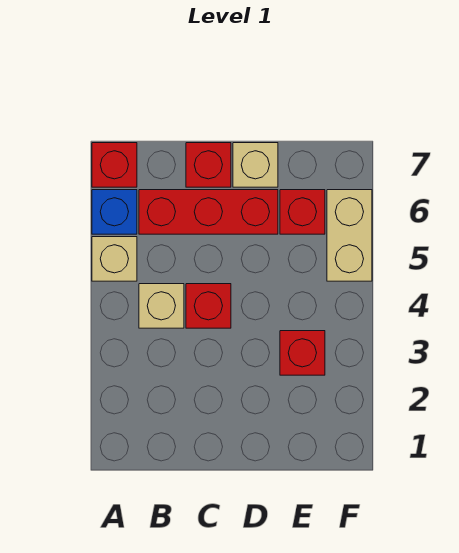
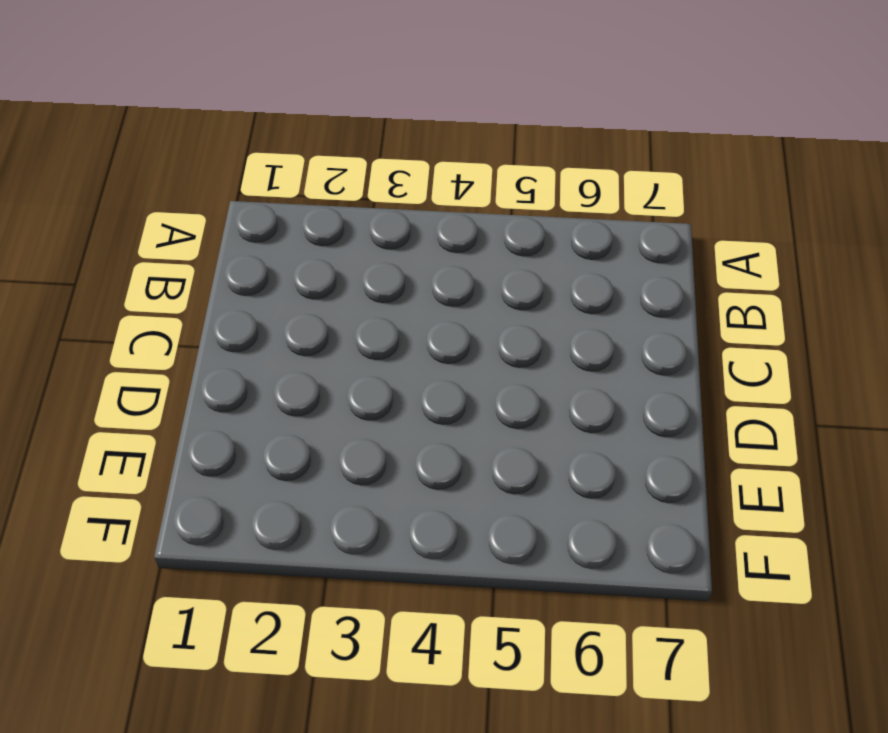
none -> tan brick A5 level 1
none -> blue brick A6 level 1

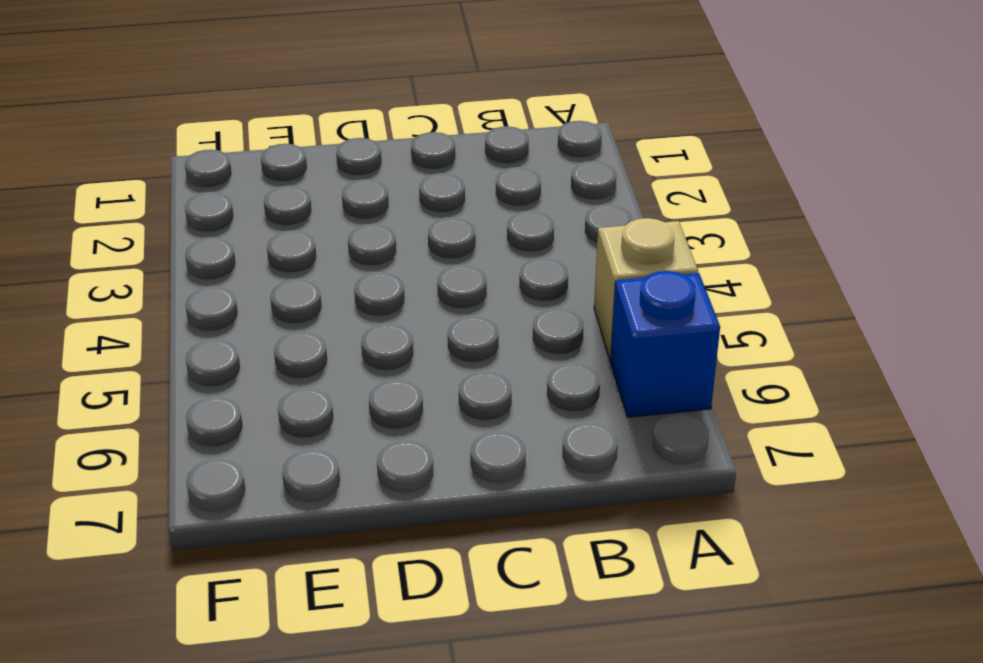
none -> red brick A7 level 1
none -> tan brick B4 level 1

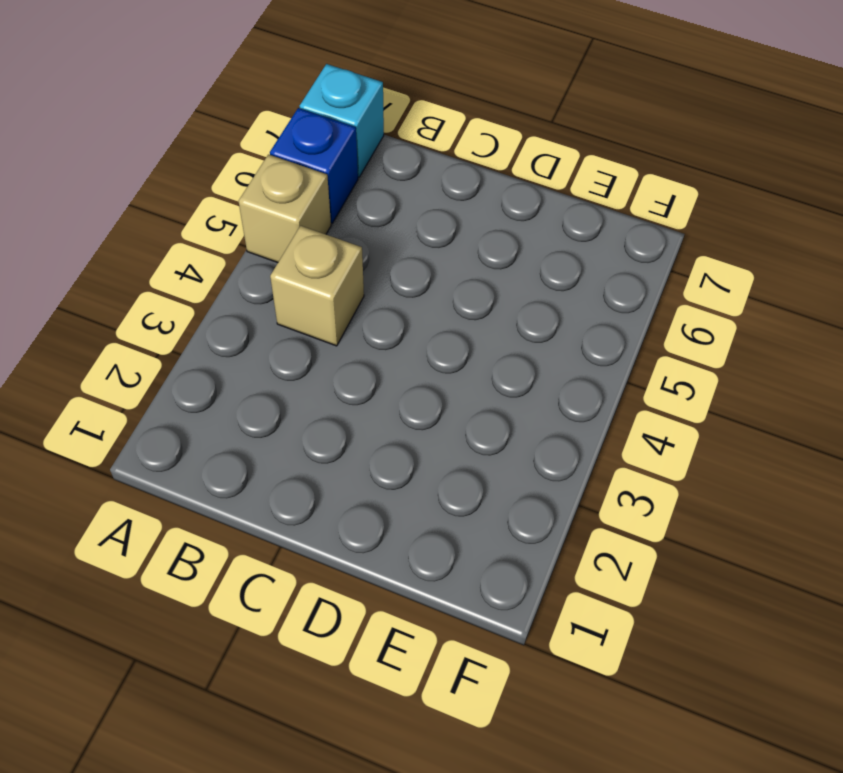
cyan brick A7 level 1 -> red brick A7 level 1
none -> red brick B6:D6 level 1
none -> red brick C4 level 1

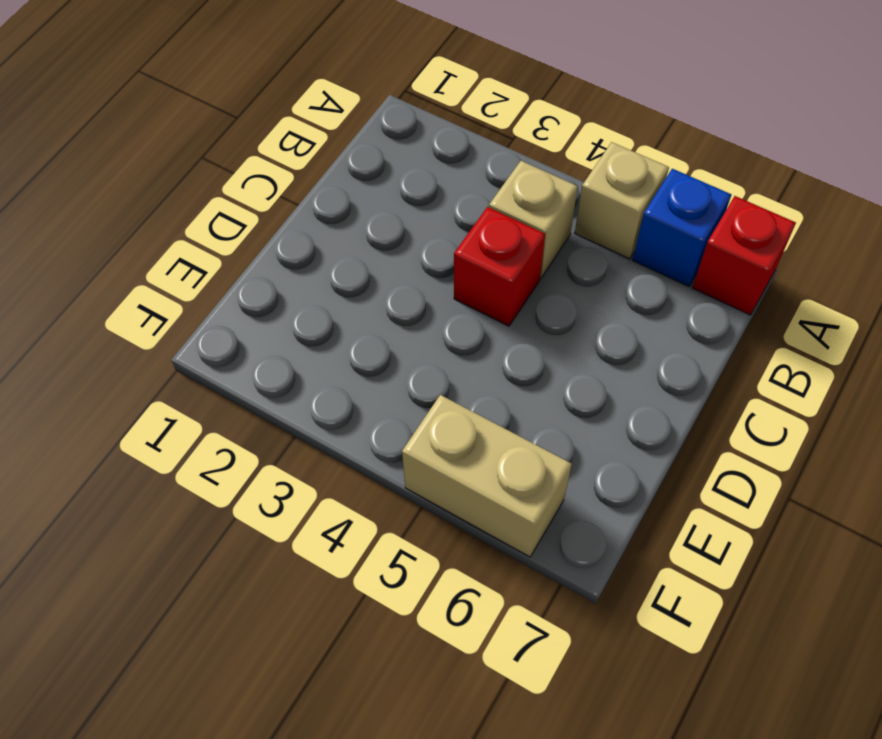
none -> red brick B6:D6 level 1
none -> red brick C7 level 1

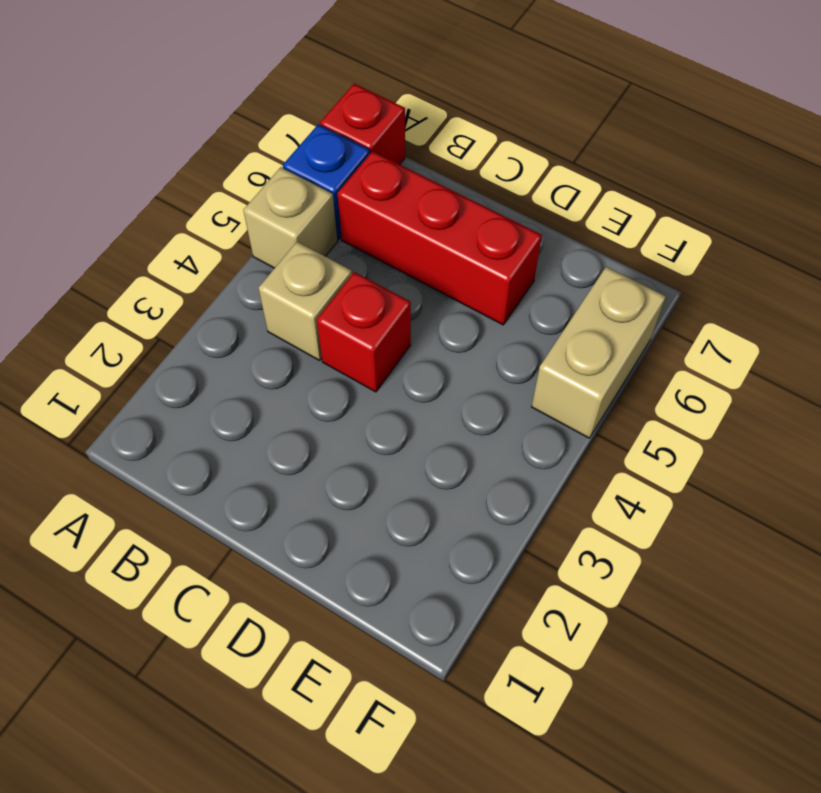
none -> red brick C7 level 1
none -> tan brick D7 level 1

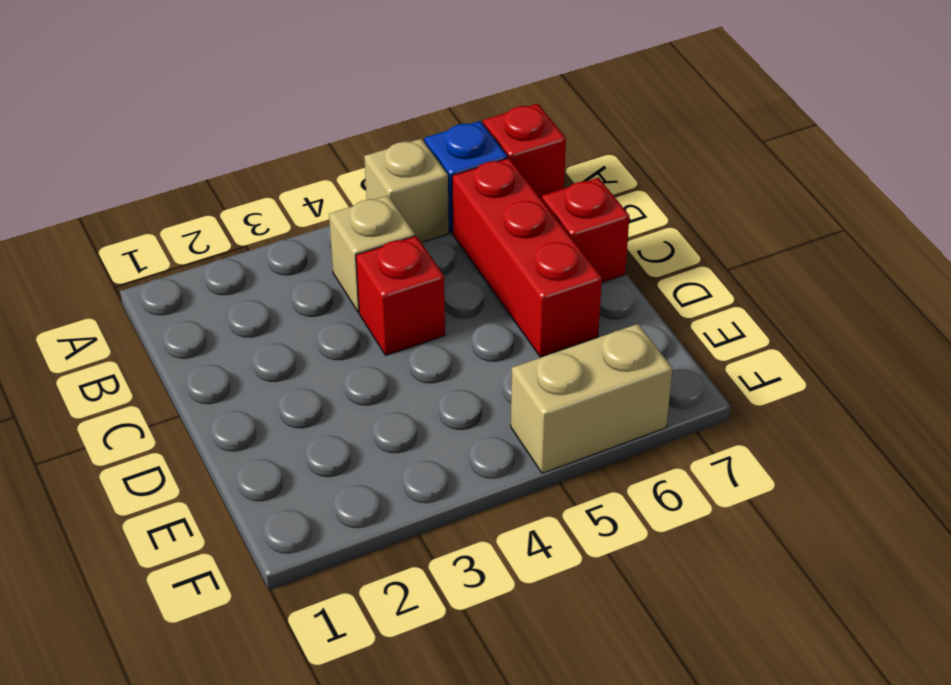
none -> tan brick D7 level 1
none -> red brick E3 level 1

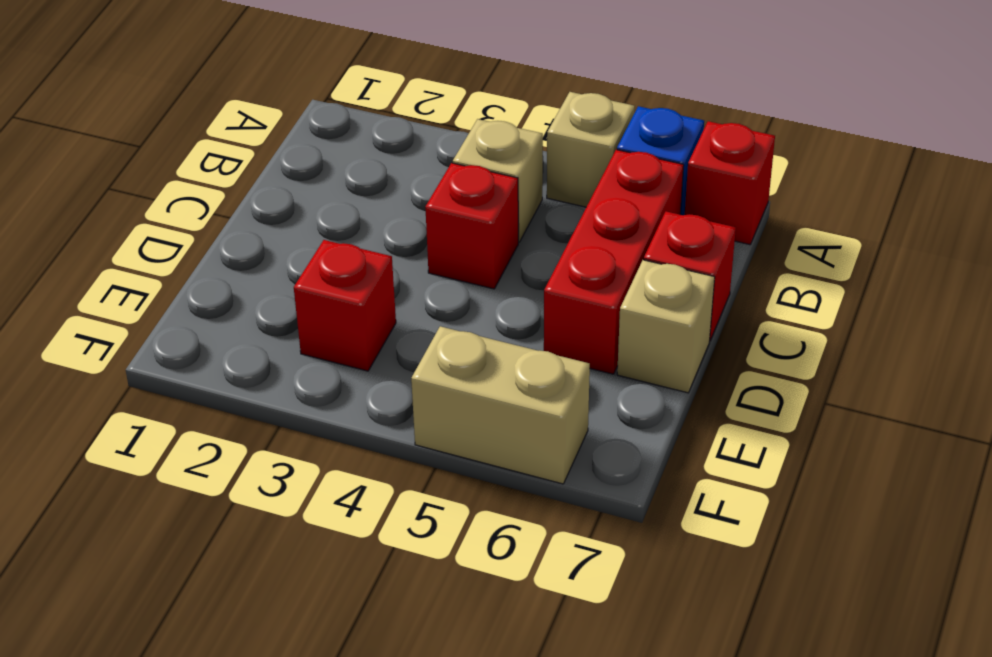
none -> red brick E6 level 1

